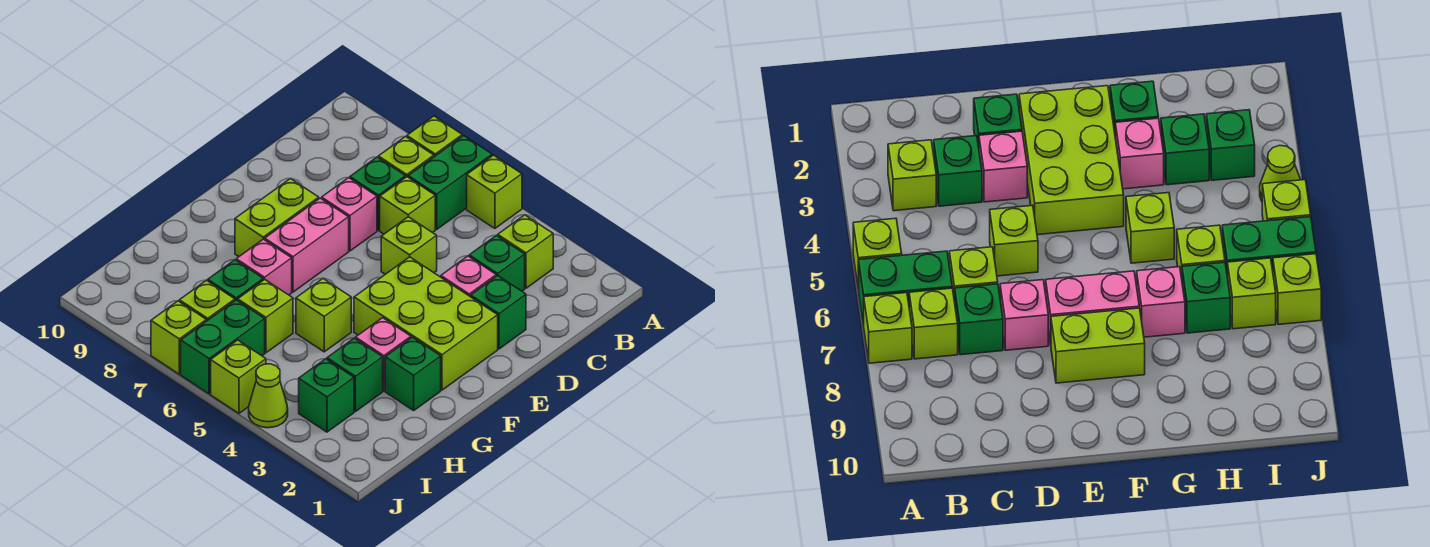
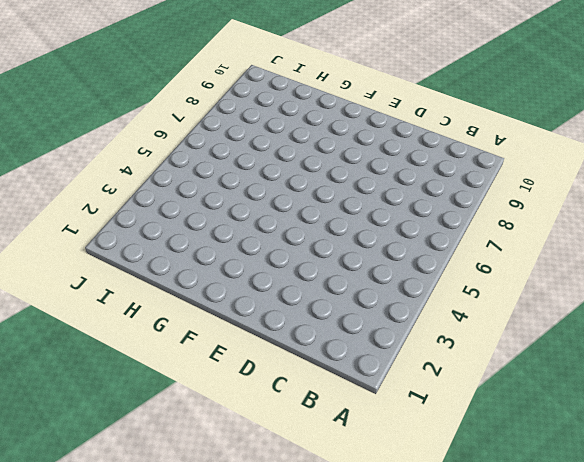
none -> lime brick A5 level 1
none -> green brick A6:B6 level 1
none -> lime brick A7 level 1

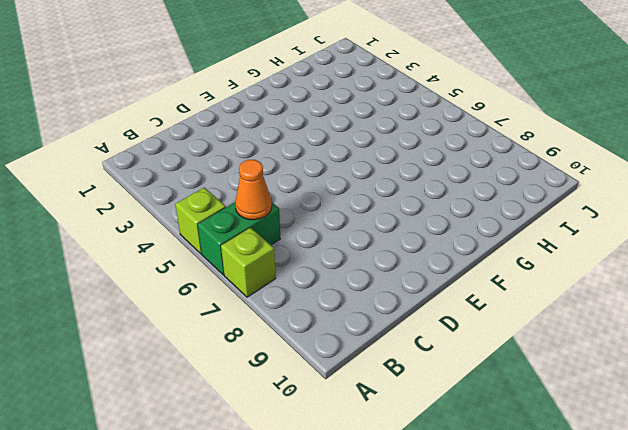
orange cone B6 level 2 -> none
none -> lime brick B3 level 1
none -> lime brick B7 level 1
none -> green brick C3 level 1

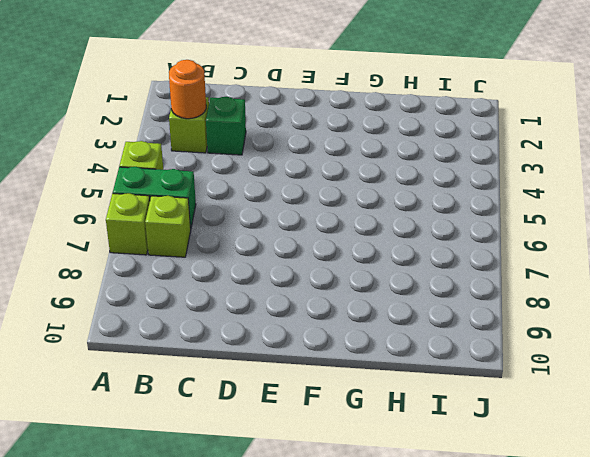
orange round brick B3 level 2 -> none
none -> lime brick C6 level 1
none -> green brick C7 level 1
none -> green brick D2 level 1

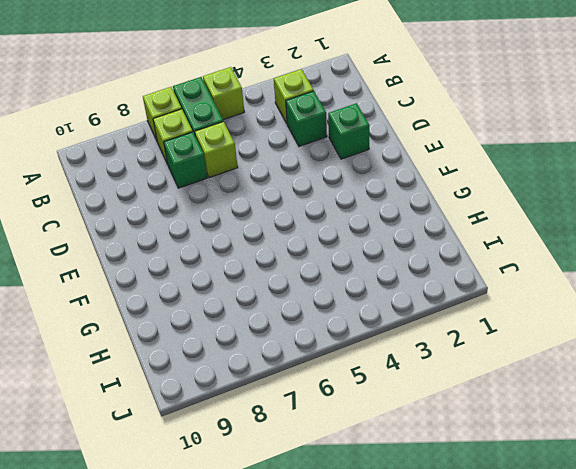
none -> pink brick D3 level 1
none -> lime brick D5 level 1
none -> pink brick D7 level 1

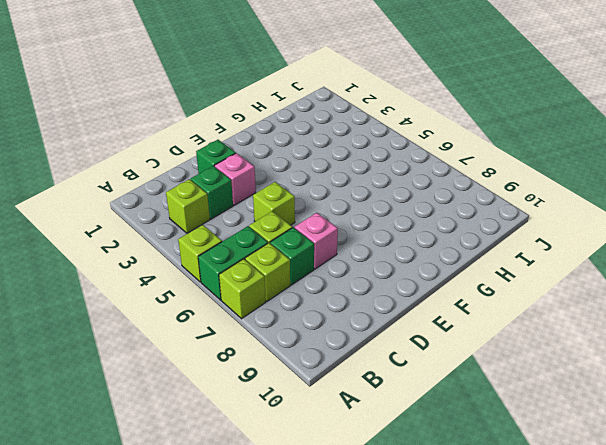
none -> lime brick E2:F4 level 1
none -> pink brick E7:F7 level 1
none -> lime brick E8:F8 level 1

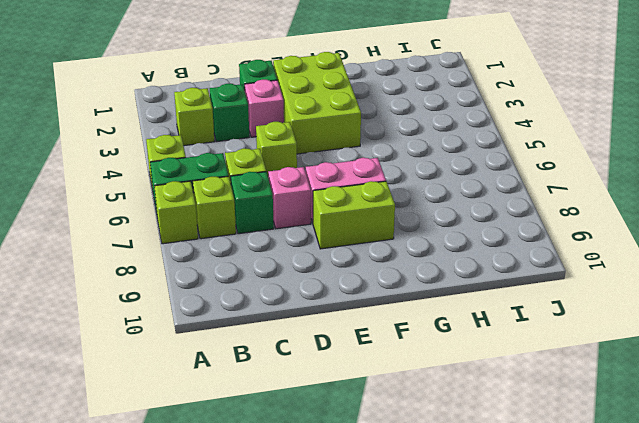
none -> green brick G2 level 1
none -> pink brick G3 level 1
none -> lime brick G5 level 1

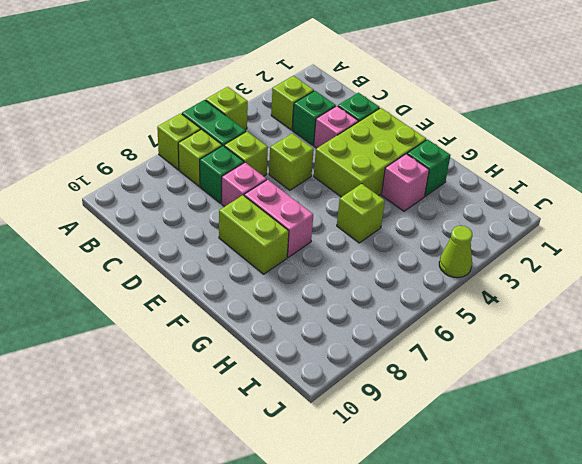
none -> pink brick G7 level 1
none -> green brick H3 level 1
none -> lime brick H6 level 1

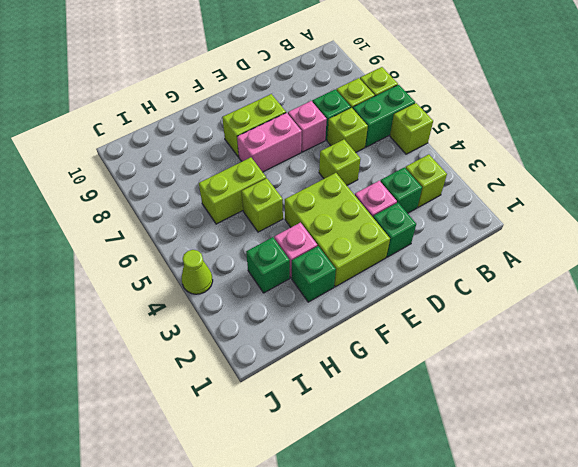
lime brick G6:H6 level 1 -> lime brick H6 level 1
none -> pink brick G7 level 1
none -> green brick H7 level 1
none -> green brick I3 level 1

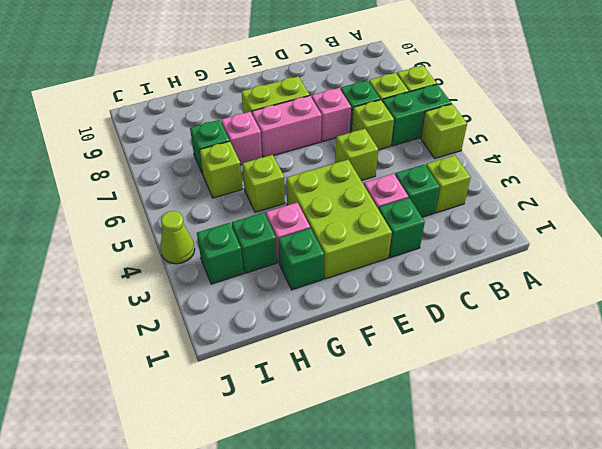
none -> green brick I6:J6 level 1
none -> lime brick I7 level 1
none -> lime brick J5 level 1

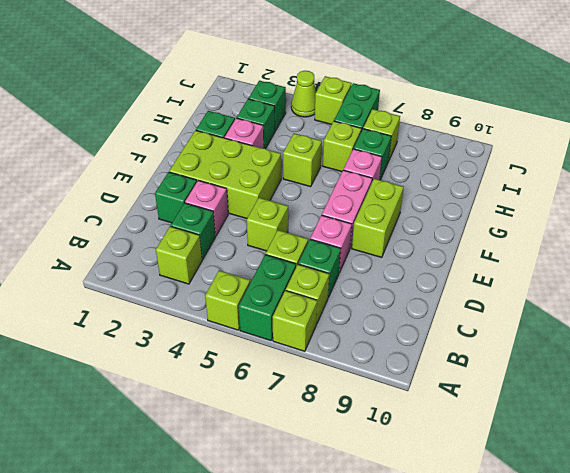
none -> lime brick J7 level 1

